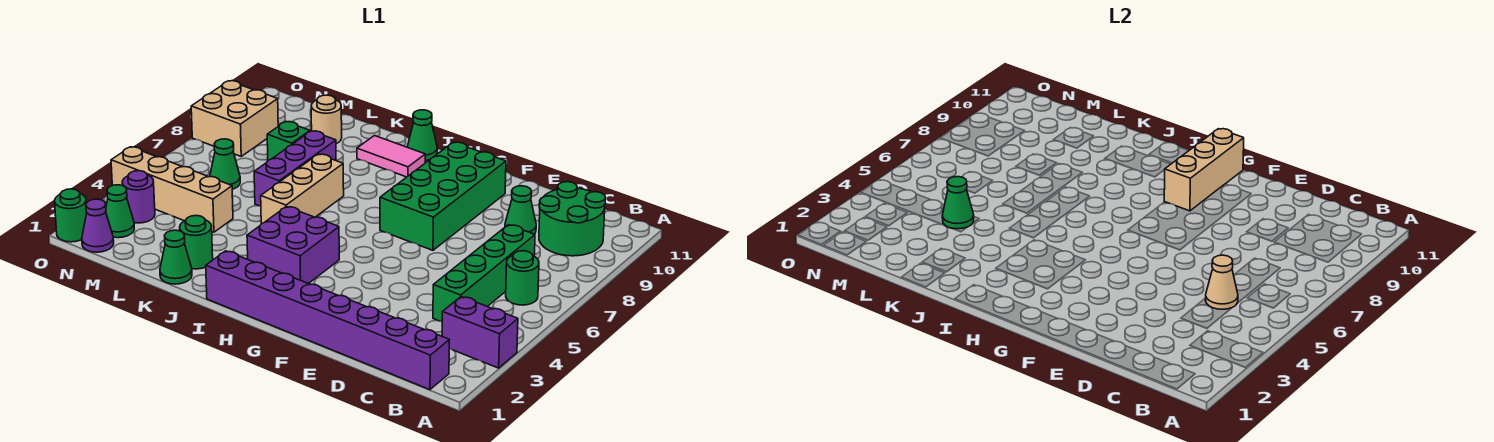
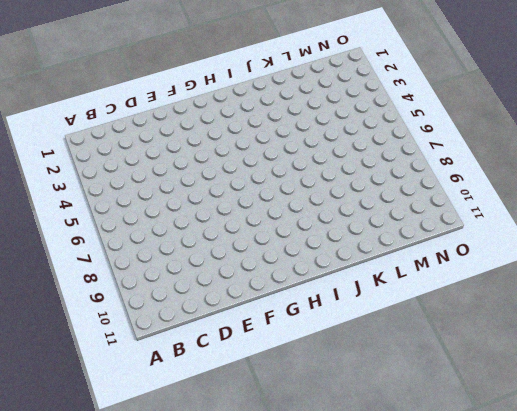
none -> purple brick A3:B3 level 1
none -> purple brick B1:I1 level 1
none -> green round brick B6 level 1

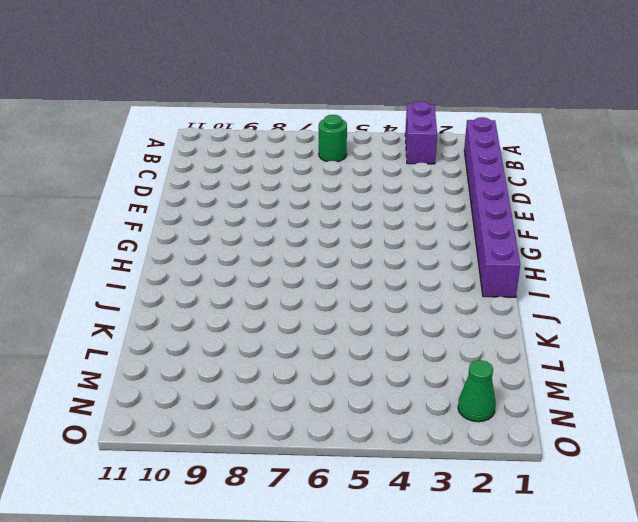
none -> green round brick B9:C10 level 1
none -> green brick C4:C7 level 1
none -> green cone D9 level 1

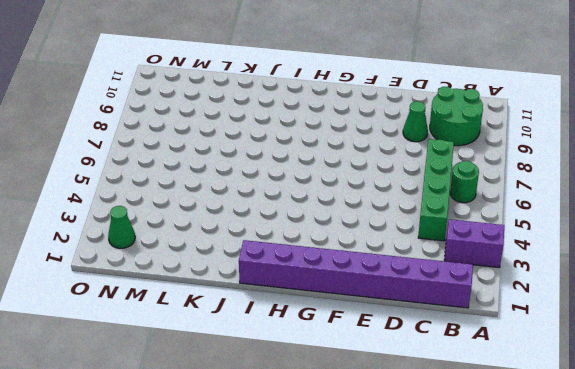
none -> green brick F7:G10 level 1
none -> purple brick H3:I4 level 1
none -> pink tile I10:J10 level 1

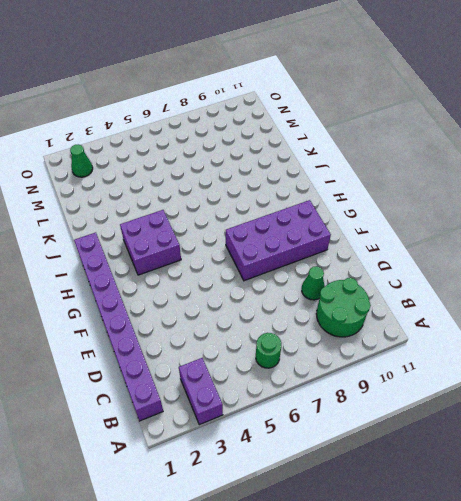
purple brick F7:G10 level 1 -> green brick F7:G10 level 1
none -> green brick C4:C7 level 1
none -> pink tile I10:J10 level 1
none -> green cone I11 level 1

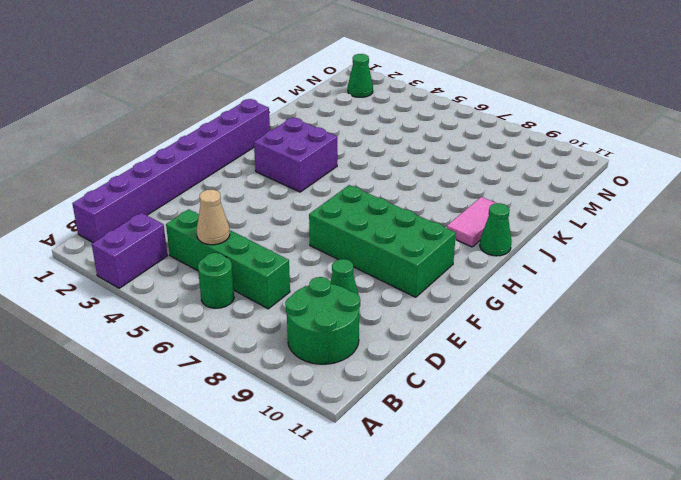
none -> tan brick J5:J7 level 1
none -> green cone K1 level 1
none -> green round brick K2 level 1

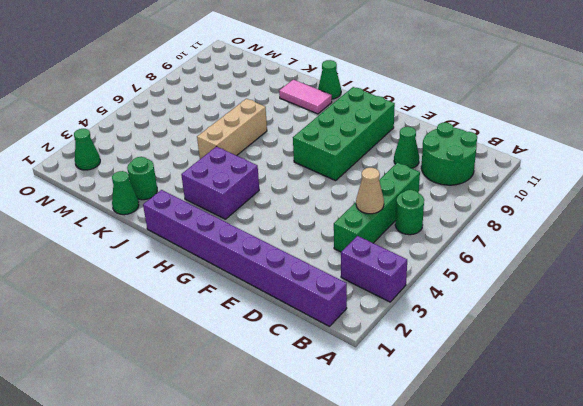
none -> purple brick K6:K8 level 1
none -> tan brick L4:O4 level 1
none -> green brick L8 level 1

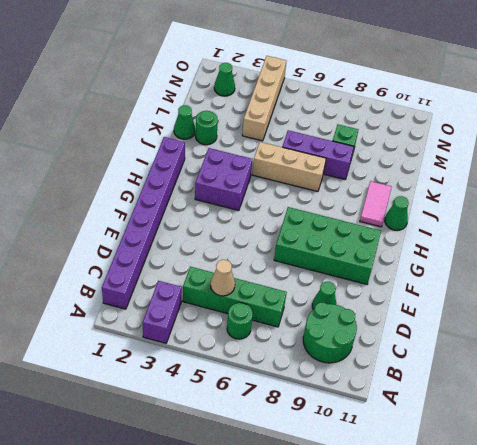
none -> tan round brick L10 level 1
none -> green cone M6 level 1
none -> purple cone N1 level 1

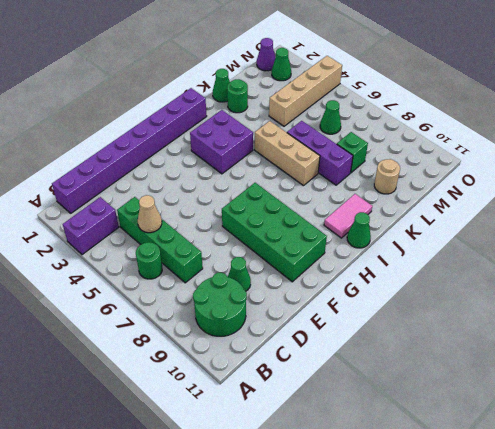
none -> purple round brick N3 level 1
none -> tan brick N8:O9 level 1
none -> green round brick O1 level 1

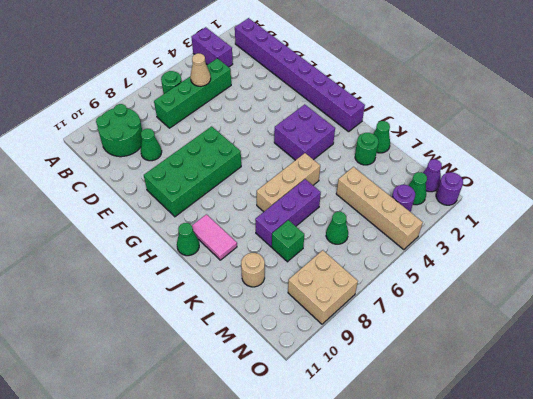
purple round brick O1 level 1 -> green round brick O1 level 1
none -> tan brick G9:G11 level 2
none -> green cone L4 level 2

